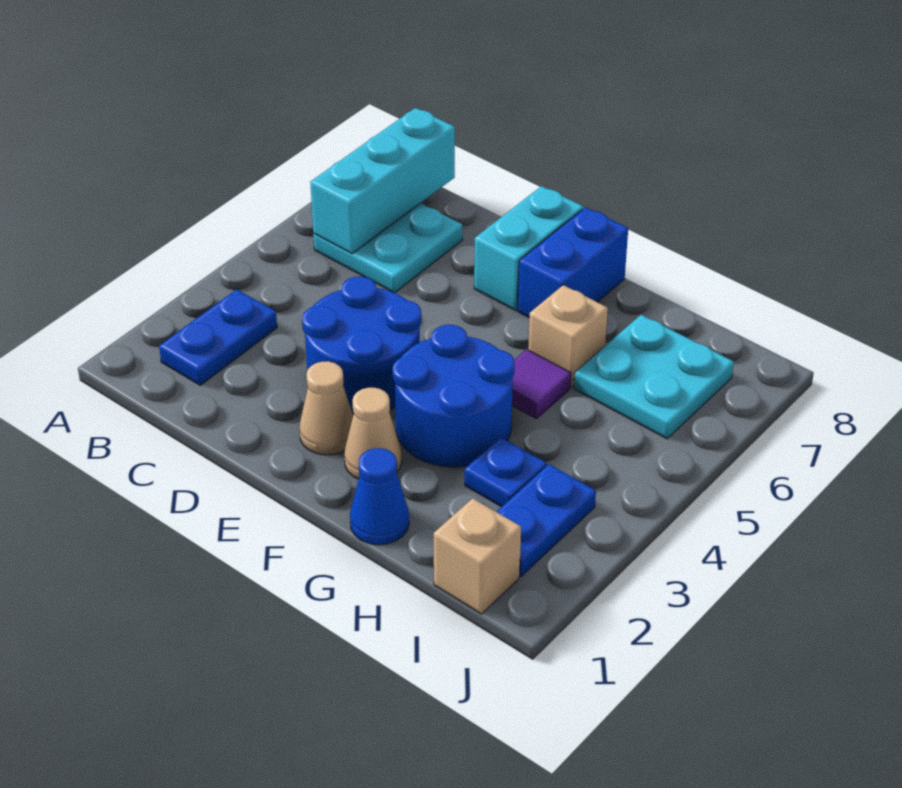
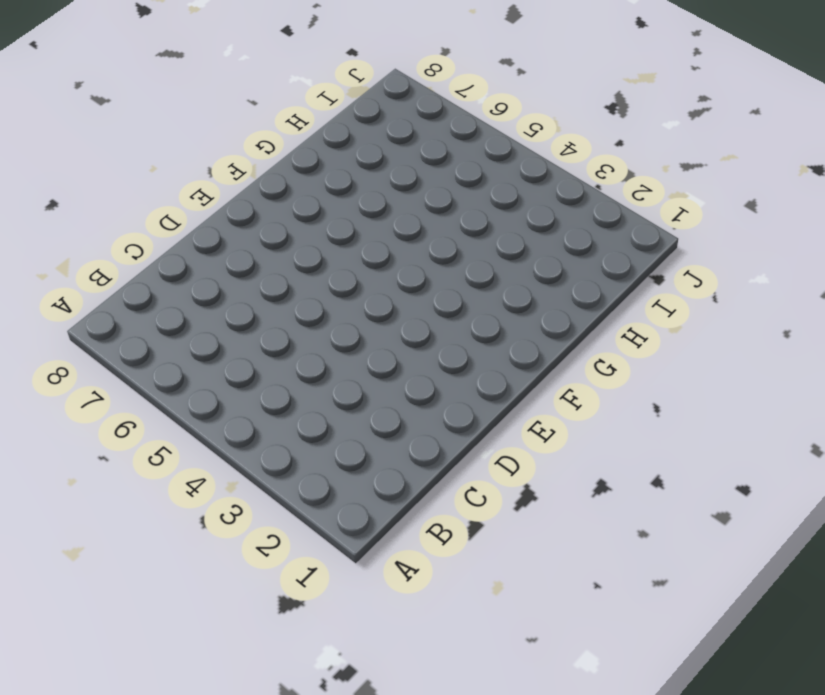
none -> blue plate B2:B3 level 1
none -> cyan plate B6:C7 level 1
none -> blue round brick D3:E4 level 1

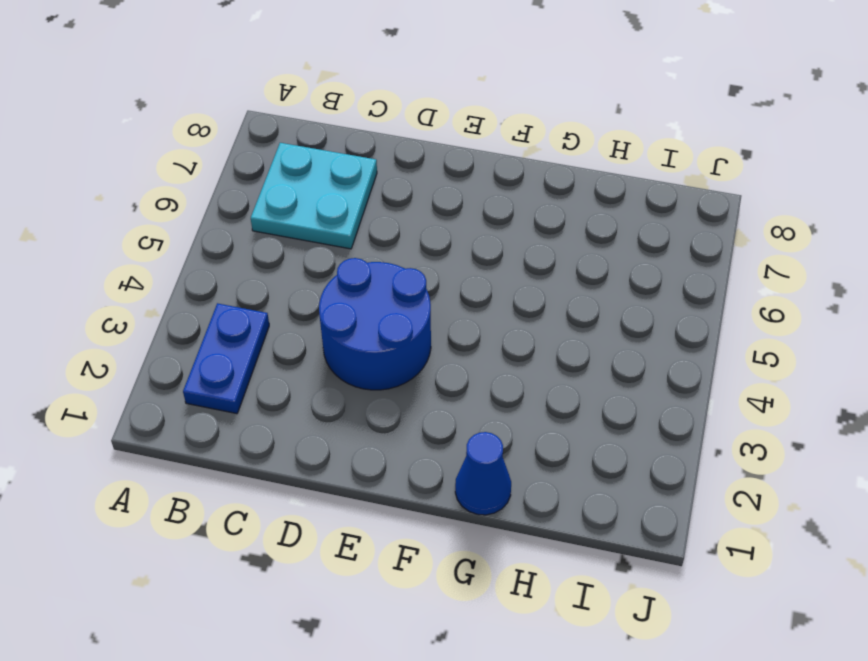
none -> tan cone E2 level 1
none -> cyan brick E7:E8 level 1
none -> tan cone F2 level 1

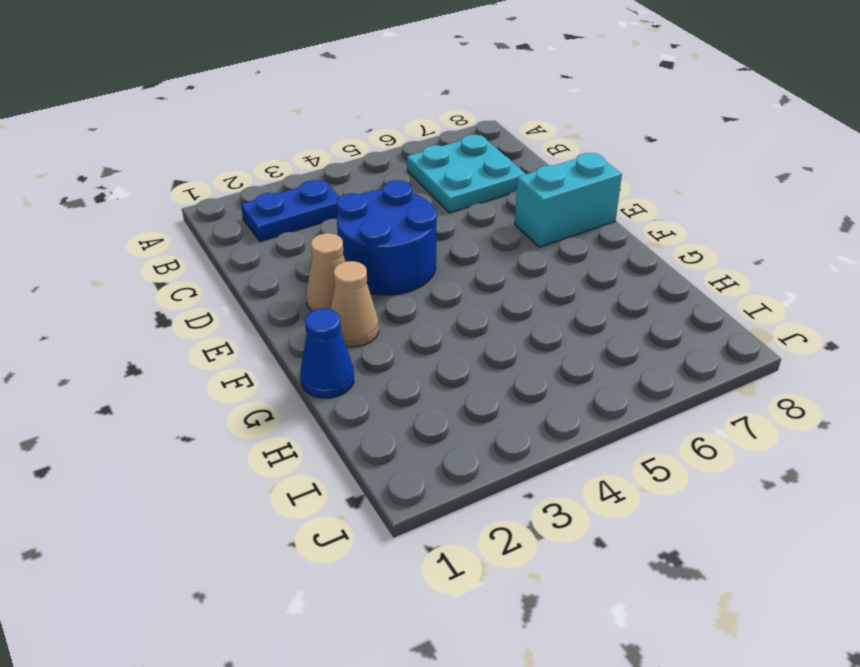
none -> blue round brick F3:G4 level 1
none -> blue brick F7:F8 level 1
none -> purple tile G5 level 1

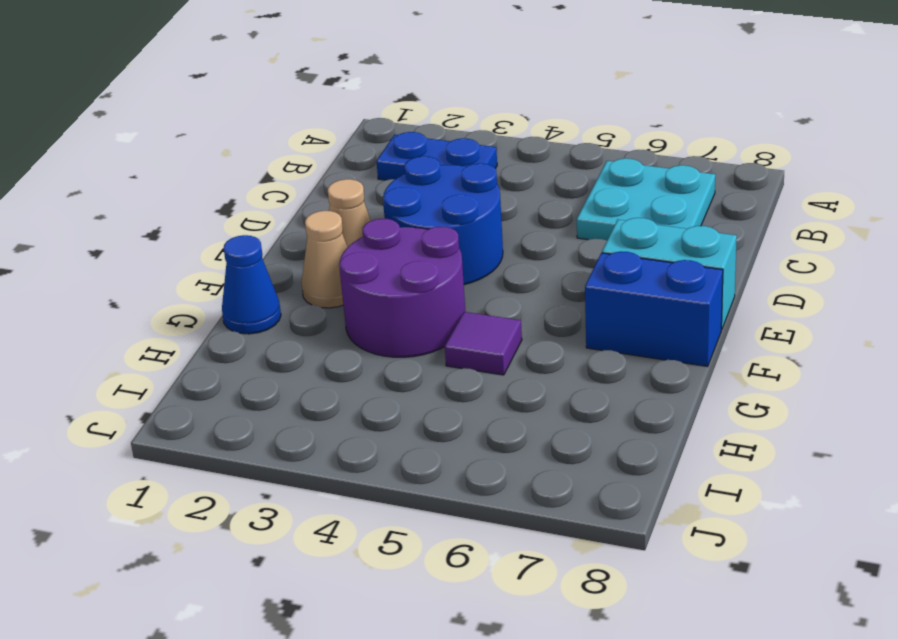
purple round brick F3:G4 level 1 -> blue round brick F3:G4 level 1
none -> tan brick G6 level 1
none -> blue plate H3 level 1
none -> cyan plate H6:I7 level 1

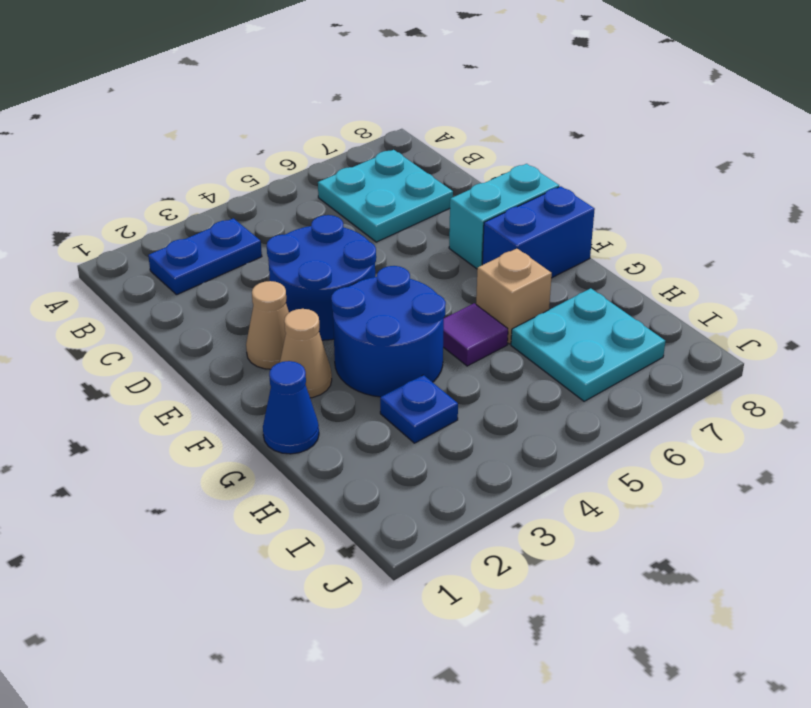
none -> tan brick I1 level 1
none -> blue plate I2:I3 level 1
none -> cyan brick B6:B8 level 2

